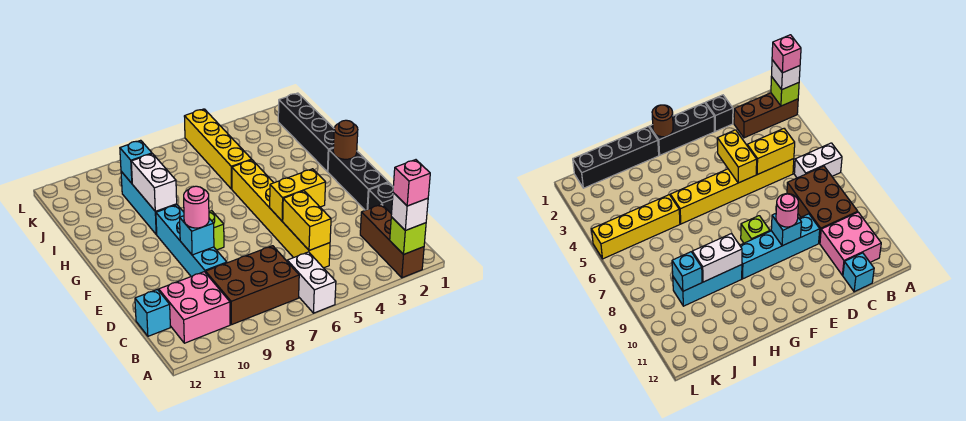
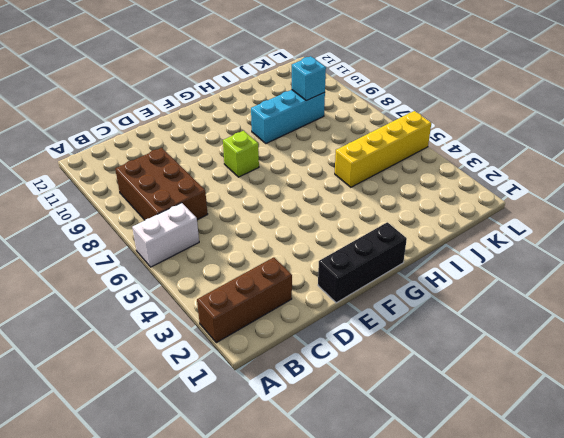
none -> pink brick B10:C11 level 1
none -> yellow brick C5:H5 level 1
none -> cyan brick C12 level 1

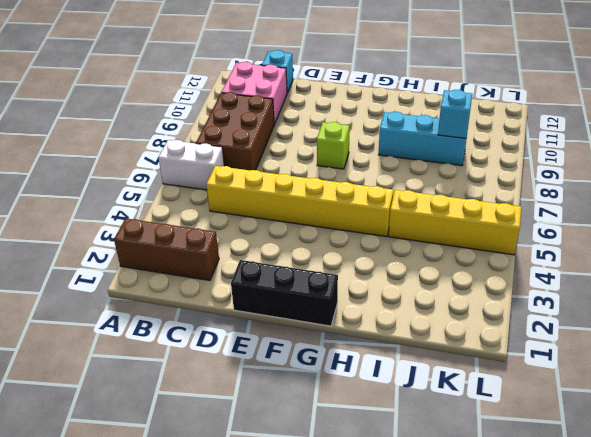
none -> black brick D1 level 1
none -> cyan brick D9:G9 level 1
none -> black brick H1:K1 level 1

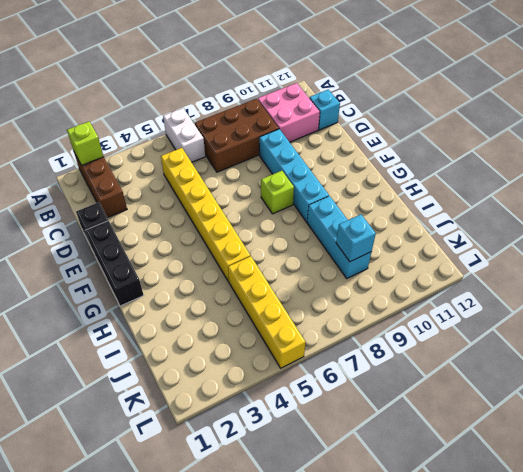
none -> black brick H1:K1 level 1
none -> yellow brick C5:D5 level 2
none -> yellow brick E4:E5 level 2

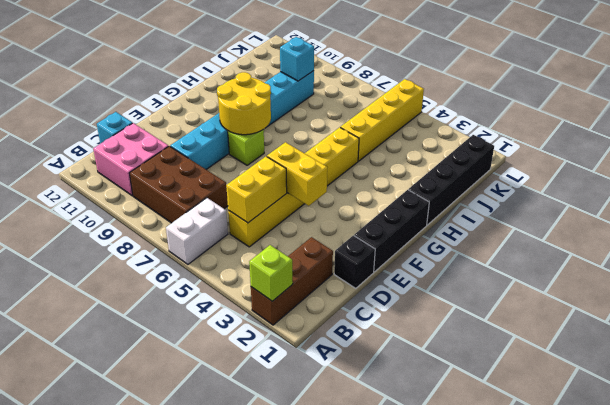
yellow round brick F8:G9 level 2 -> none
none -> cyan brick E9 level 2
none -> brown round brick G1 level 2
none -> white brick H9:I9 level 2

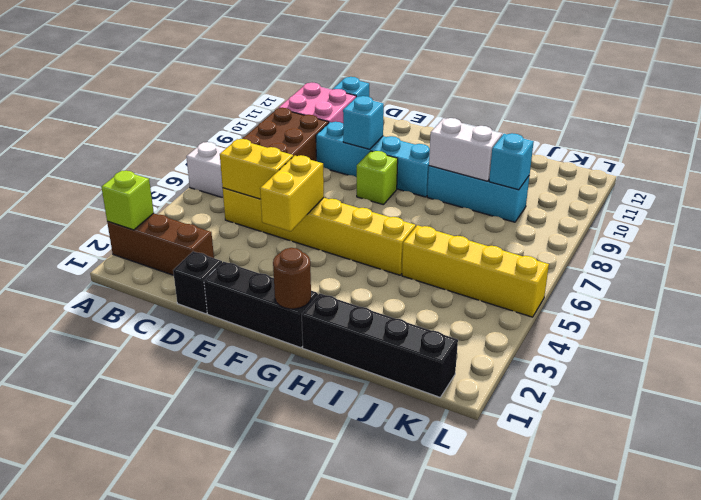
none -> white brick A2 level 3
none -> pink round brick E9 level 3
none -> pink brick A2 level 4

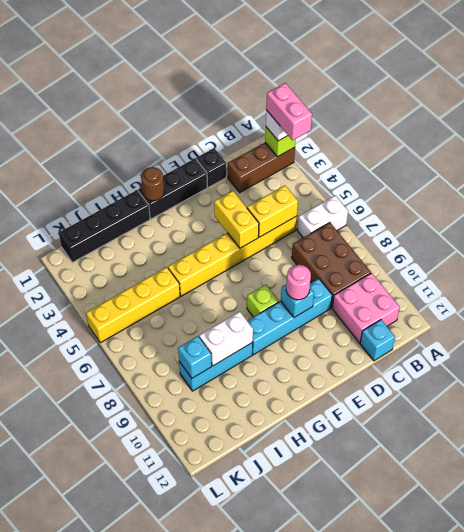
pink brick A2:A3 level 4 -> pink brick A2 level 4

